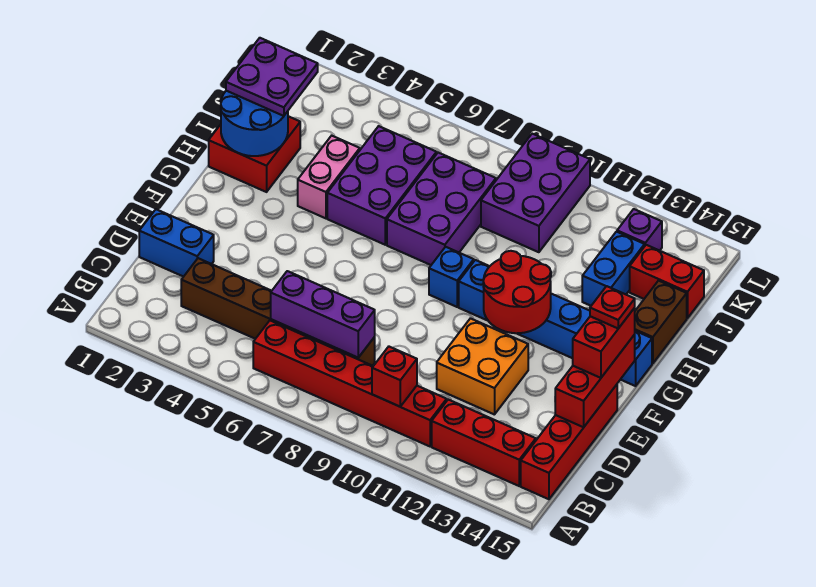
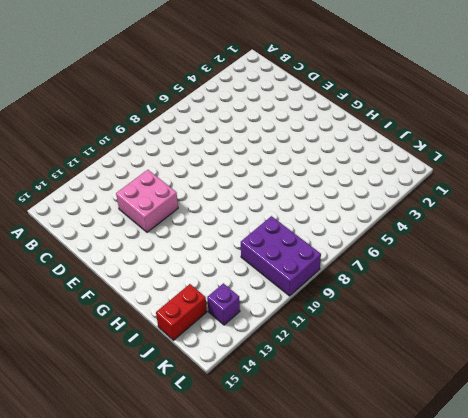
pink brick D11:E12 level 1 -> orange brick D11:E12 level 1
none -> red brick B6:B11 level 1
none -> red brick B12:B14 level 1
none -> red brick B15:E15 level 1

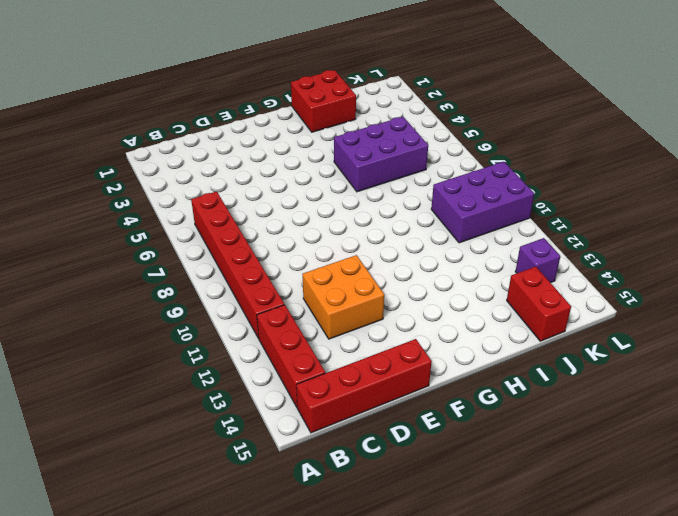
none -> brown brick C3:C8 level 1
none -> blue brick D1:D2 level 1
none -> blue brick G9 level 1

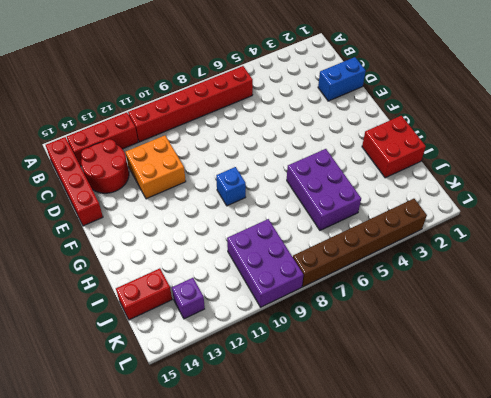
red round brick C13:D14 level 1 -> red round brick F11:G12 level 2
brown brick L3:L8 level 1 -> brown brick C3:C8 level 1
none -> blue brick G10:G15 level 1
none -> pink brick H4:I4 level 1
none -> purple brick H7:J8 level 1

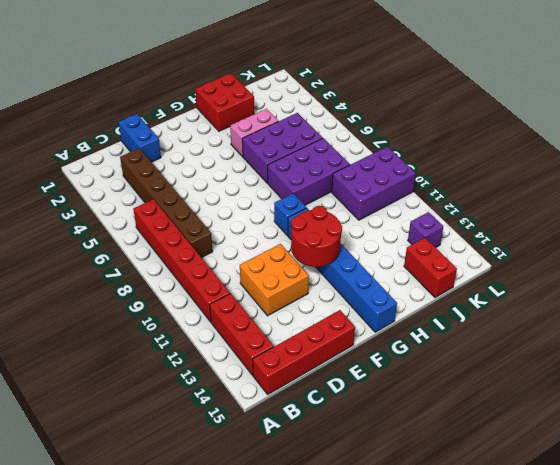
none -> brown brick H15:I15 level 1
none -> blue brick I13:J13 level 1
none -> red brick B10 level 2

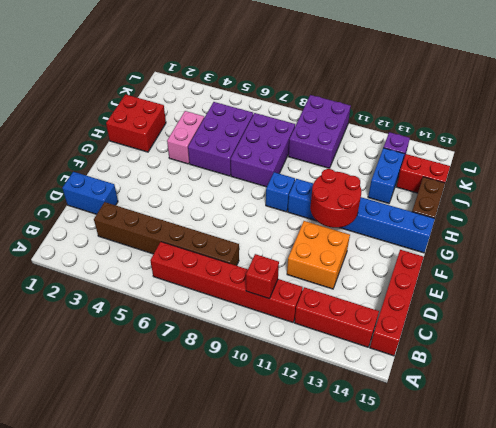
none -> purple brick C6:C8 level 2
none -> red brick D15:F15 level 2
none -> blue round brick H1:I2 level 2

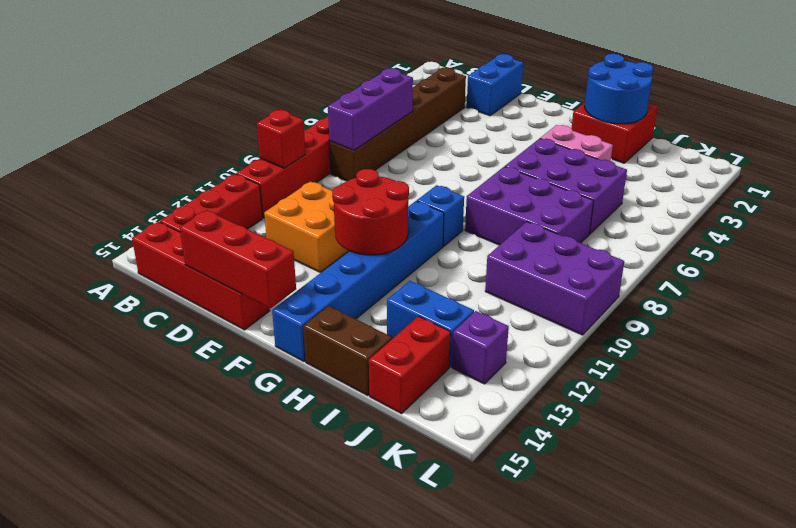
none -> red brick E15:F15 level 3
none -> purple plate I1:J2 level 3
none -> red plate F15 level 4

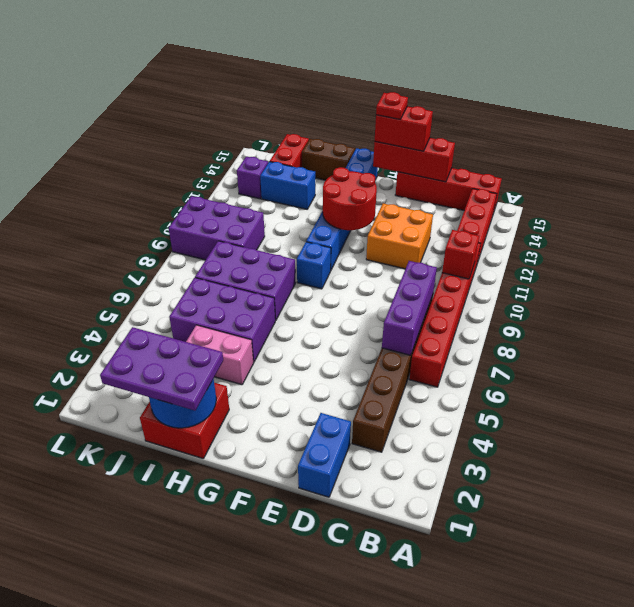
purple plate H1:J2 level 3 -> purple plate I1:J2 level 3

